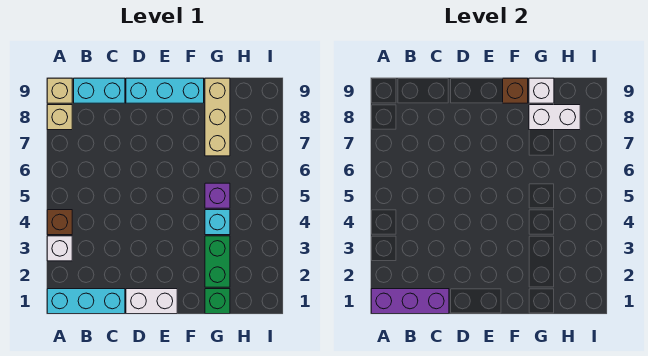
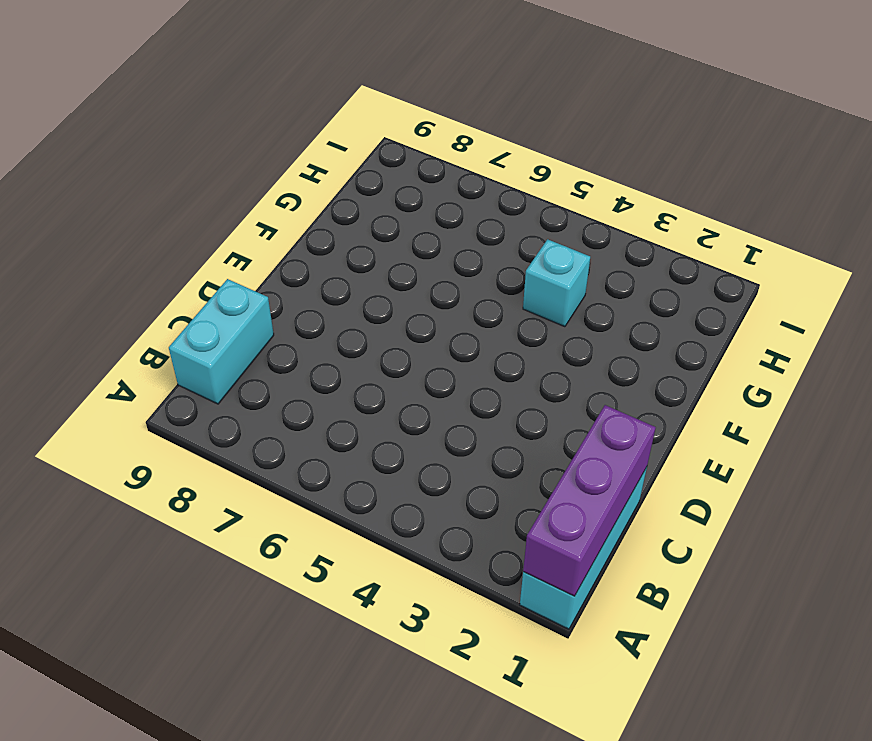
none -> white brick A3 level 1
none -> brown brick A4 level 1
none -> tan brick A8 level 1

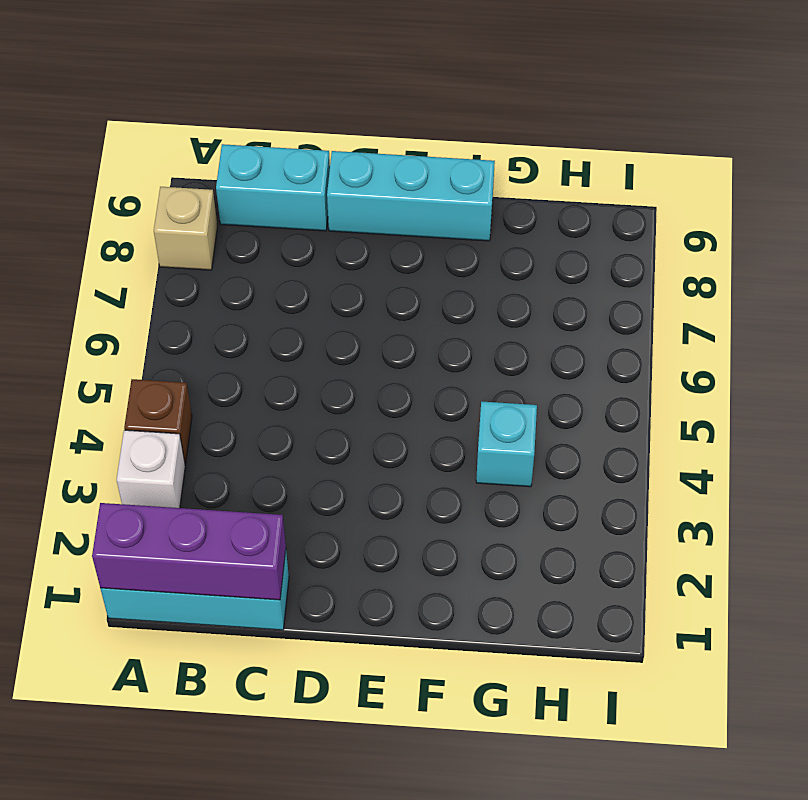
none -> tan brick A9 level 1
none -> white brick D1:E1 level 1
none -> green brick G1 level 1

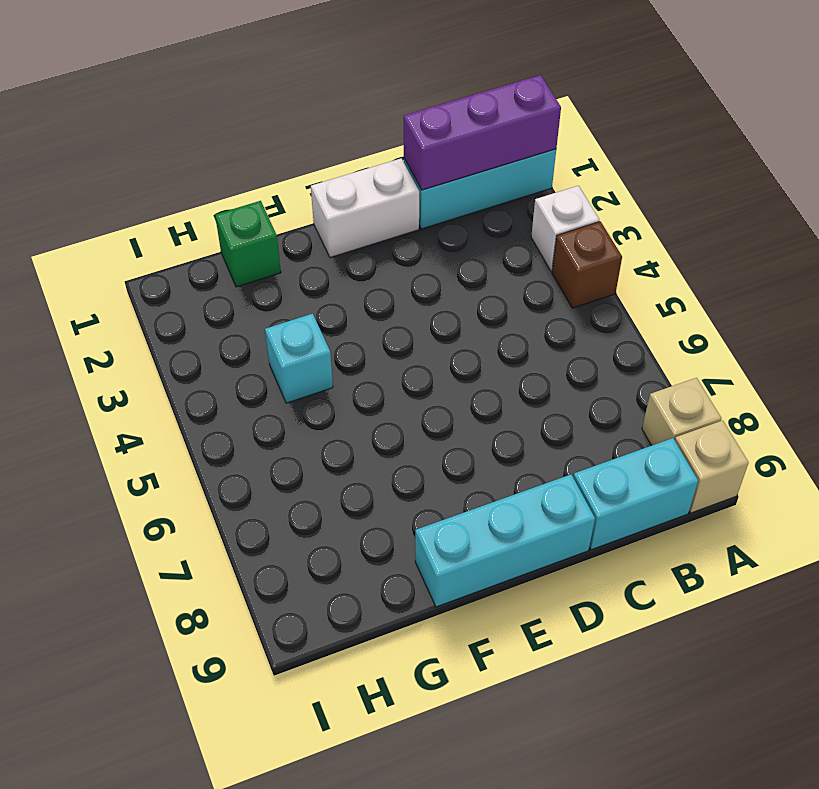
none -> green brick G2:G3 level 1
none -> purple brick G5 level 1
none -> tan brick G7:G9 level 1

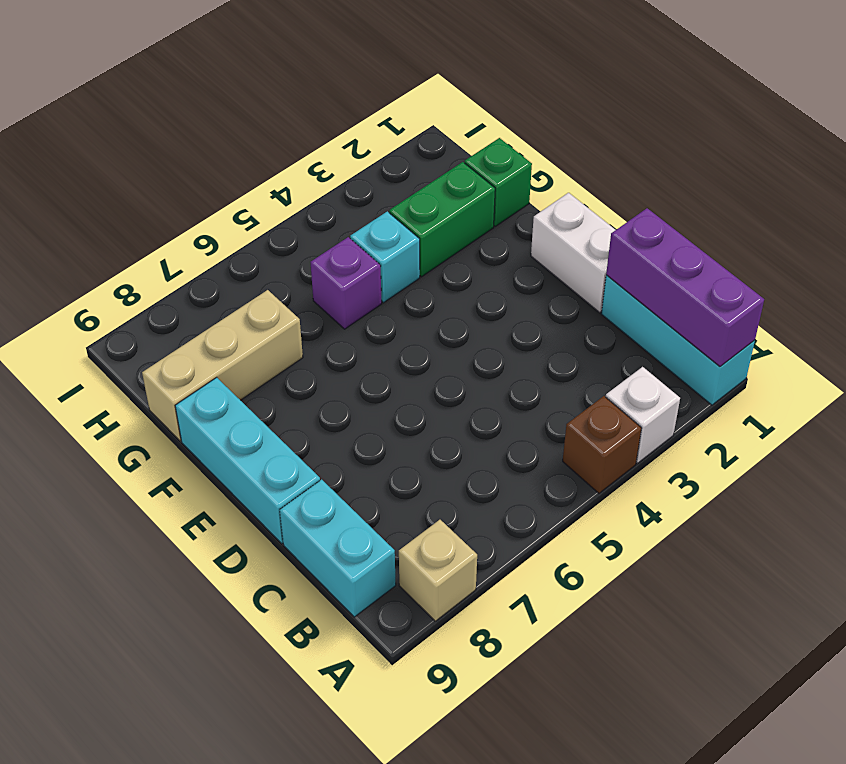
none -> tan brick A9 level 1
none -> brown brick F9 level 2
none -> white brick G8:H8 level 2

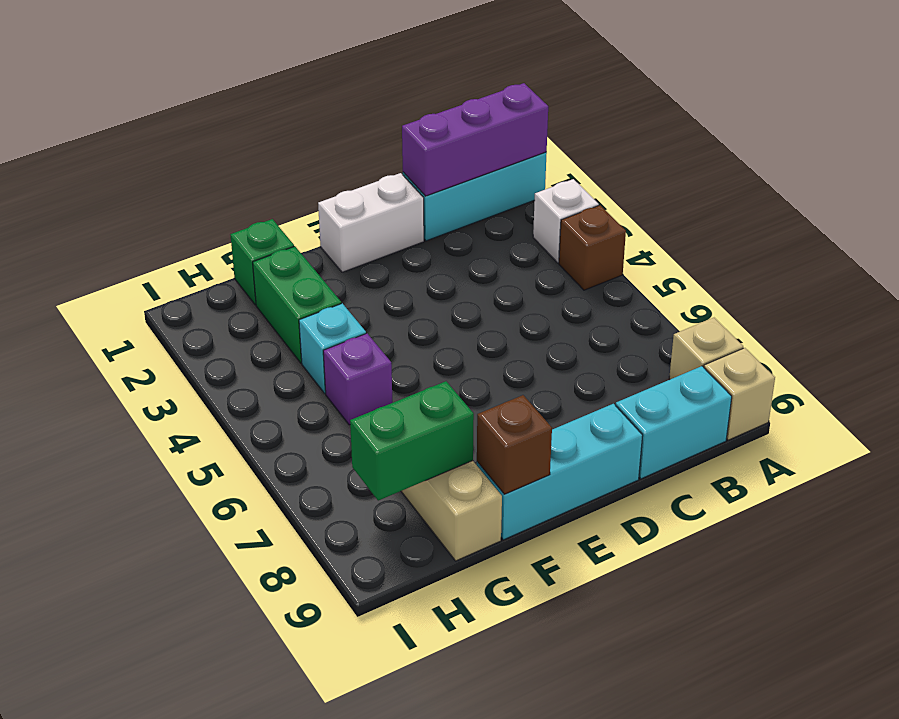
green brick G8:H8 level 2 -> white brick G8:H8 level 2
none -> white brick G9 level 2

